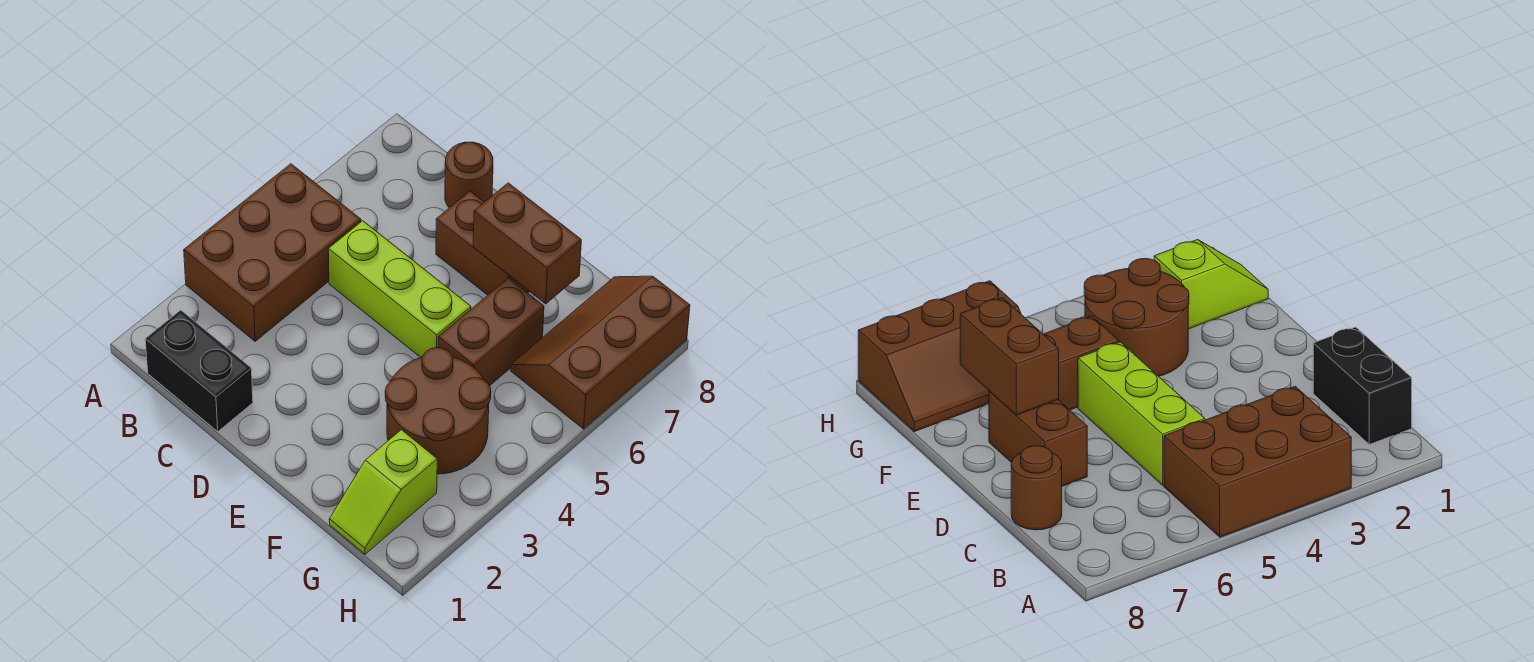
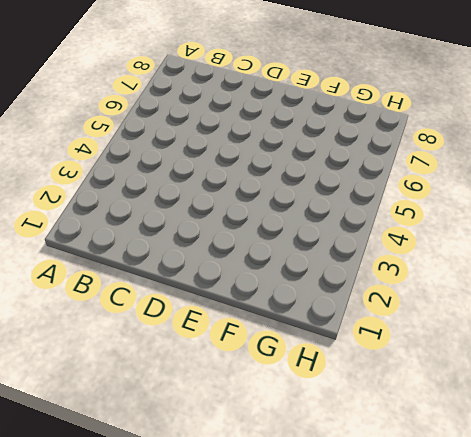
none -> brown brick A3:B5 level 1
none -> black brick B1:C1 level 1

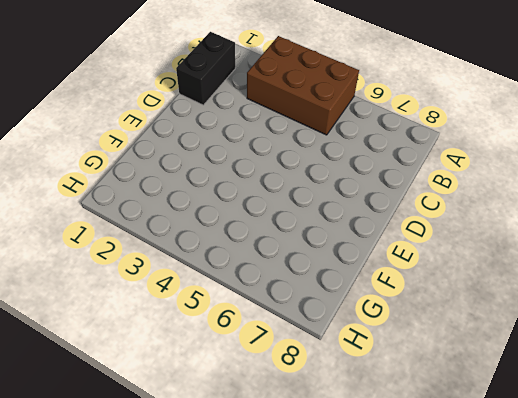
none -> lime brick C5:E5 level 1
none -> brown round brick C8 level 1

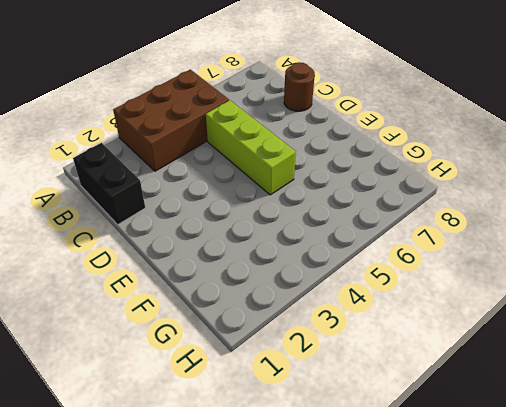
none -> brown brick D7:E7 level 1
none -> brown round brick F3:G4 level 1

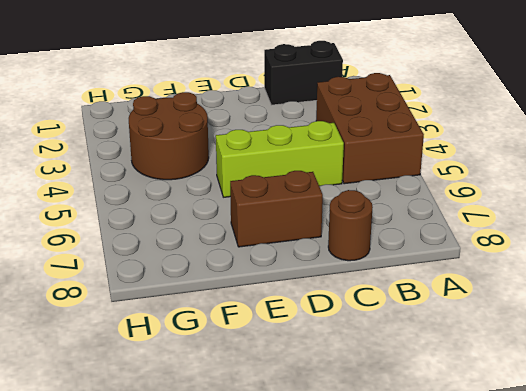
none -> brown brick F5:F6 level 1
none -> lime slope G1:G2 level 1 top 2

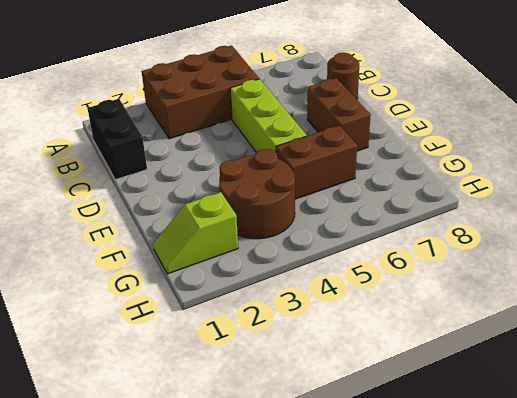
none -> brown slope G6:H8 level 1 top H
none -> brown brick E7:F7 level 2

